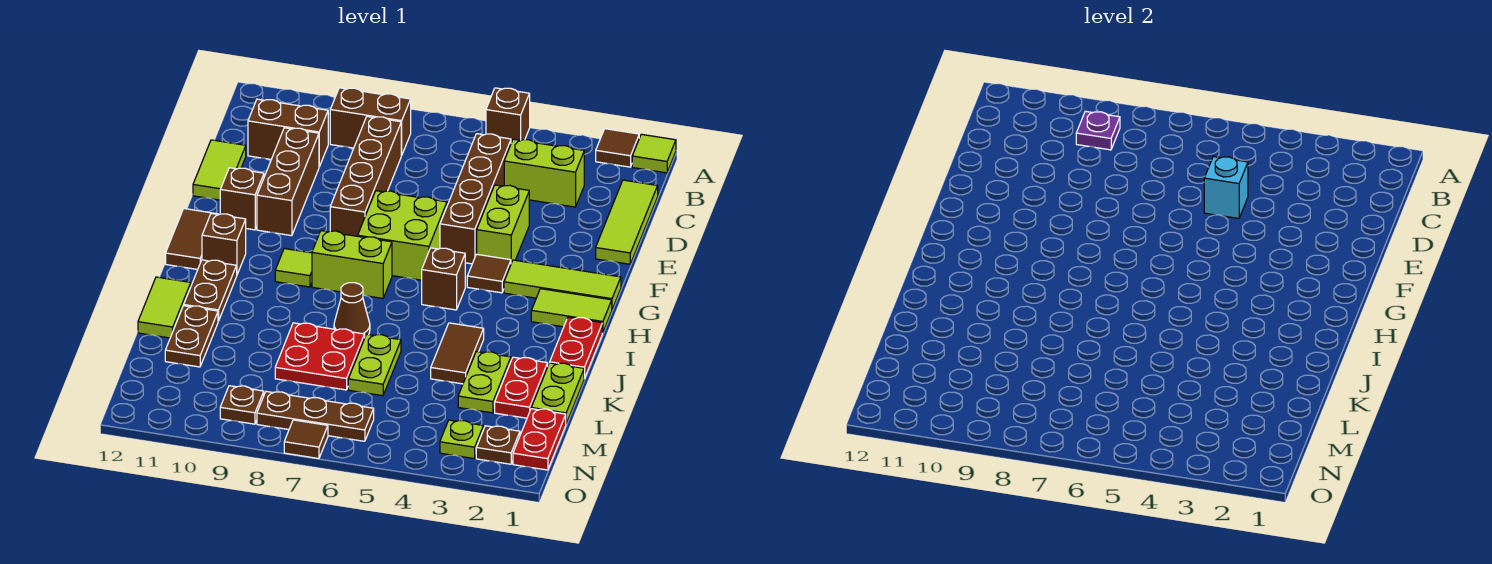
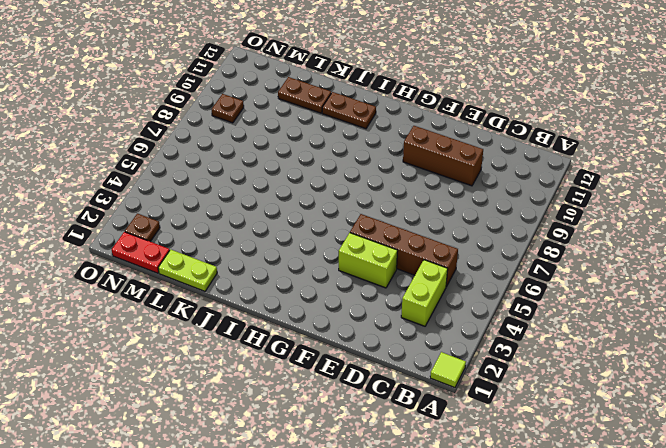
none -> brown tile A2 level 1
none -> brown brick A5 level 1
none -> brown brick B8:B9 level 1
none -> lime tile C1:E1 level 1

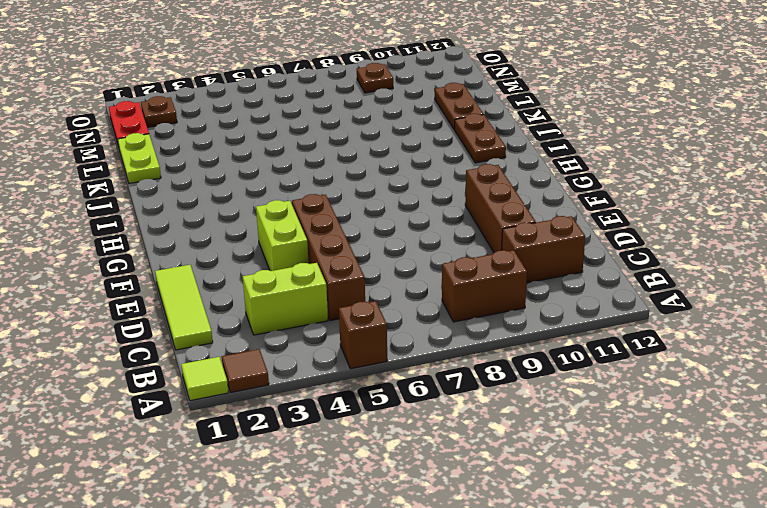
none -> brown brick C8:F8 level 1
none -> lime tile D12:E12 level 1
none -> lime brick F6:G7 level 1
none -> brown brick F11 level 1

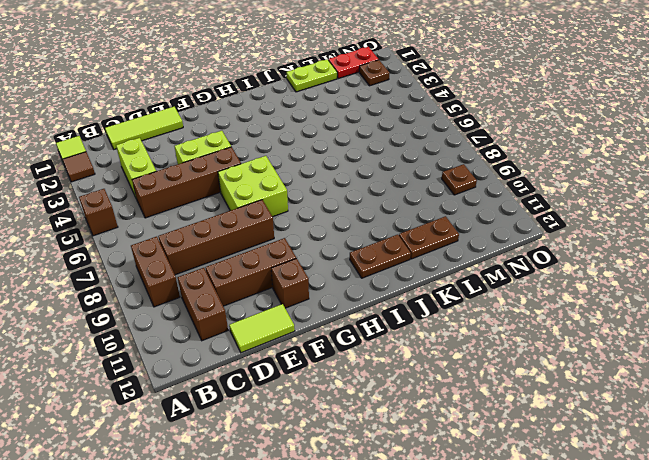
none -> lime tile G1:G3 level 1
none -> brown tile G4 level 1
none -> brown tile G12:H12 level 1
none -> lime tile H1:H2 level 1

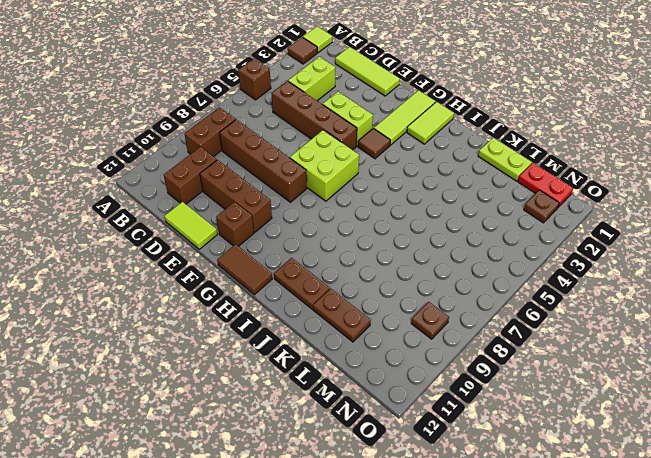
none -> brown brick H5 level 1
none -> lime brick H7:H8 level 1
none -> lime tile H9 level 1
none -> brown brick H11 level 1

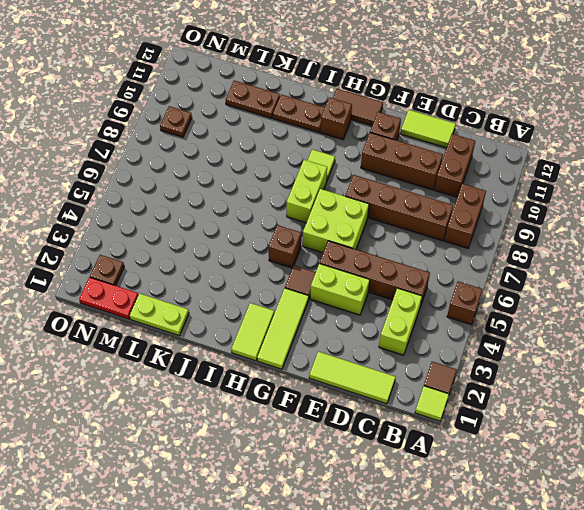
none -> red plate I1:J1 level 1
none -> brown tile J4:K4 level 1
none -> brown cone J7 level 1
none -> lime tile J12:K12 level 1

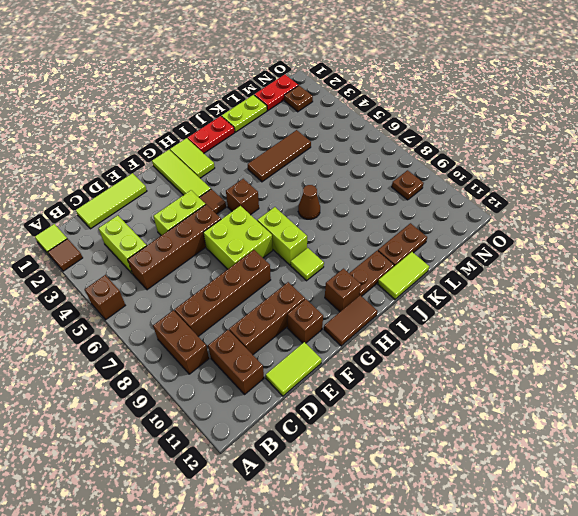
brown tile J4:L4 level 1 -> brown tile J4:K4 level 1
none -> red plate K2:L2 level 1
none -> lime plate K3:L3 level 1
none -> lime plate K6:L6 level 1
none -> red plate K7:L8 level 1

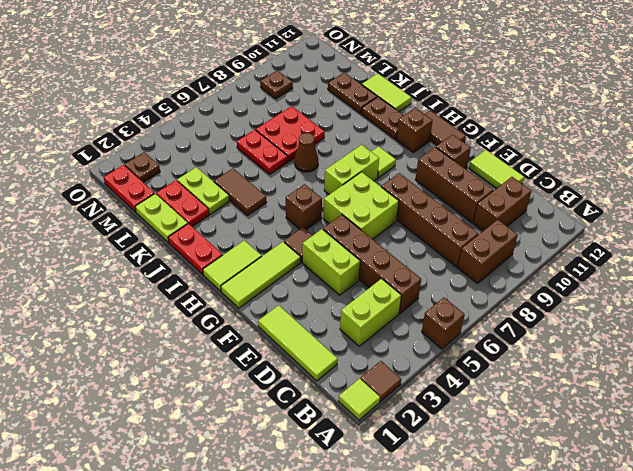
red plate K6:L6 level 1 -> lime plate K6:L6 level 1
none -> lime plate N3 level 1
none -> brown plate N6:N8 level 1
none -> brown tile O7 level 1
none -> purple plate B9 level 2

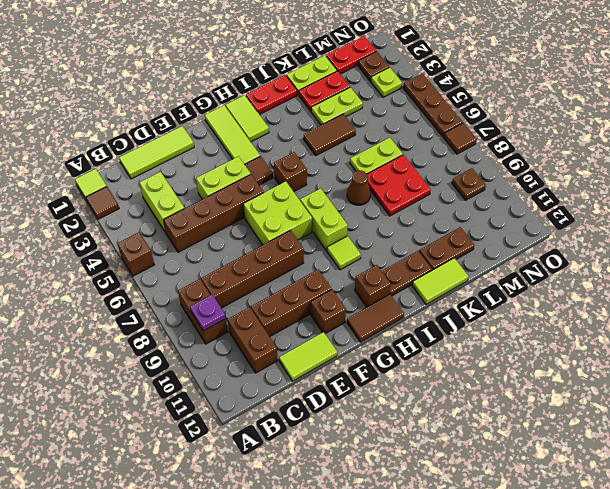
brown plate O4:O6 level 1 -> brown plate N6:N8 level 1
none -> cyan brick D5 level 2

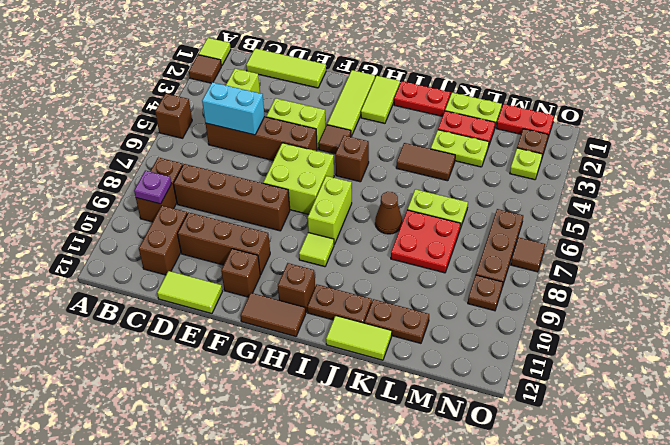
cyan brick C5:D5 level 2 -> cyan brick D5 level 2

